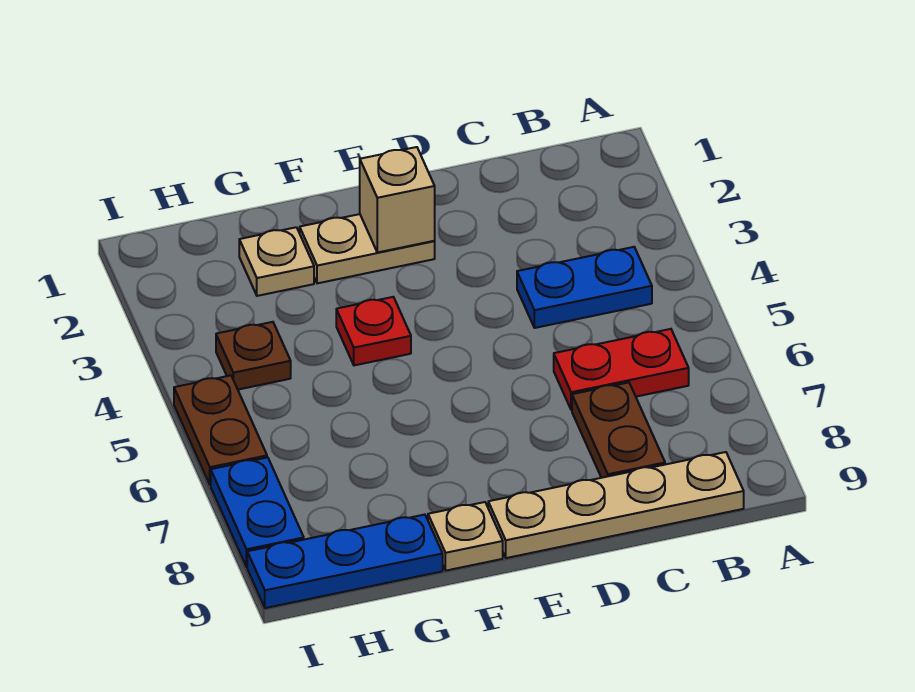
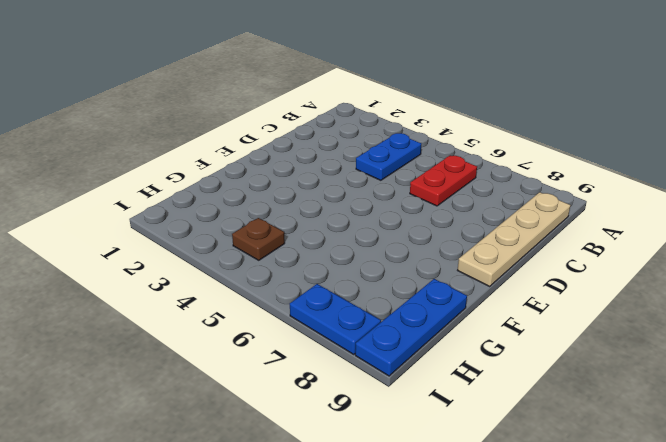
none -> brown plate C7:C8 level 1
none -> tan plate E2:F2 level 1
none -> red plate F4 level 1

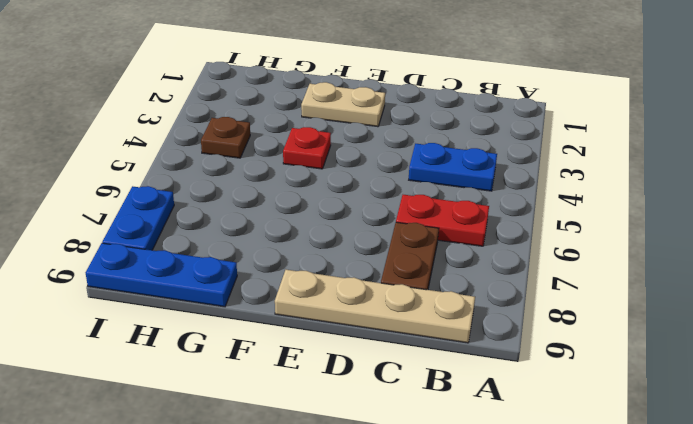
none -> tan plate F9 level 1
none -> tan plate G2 level 1
none -> brown plate I5:I6 level 1

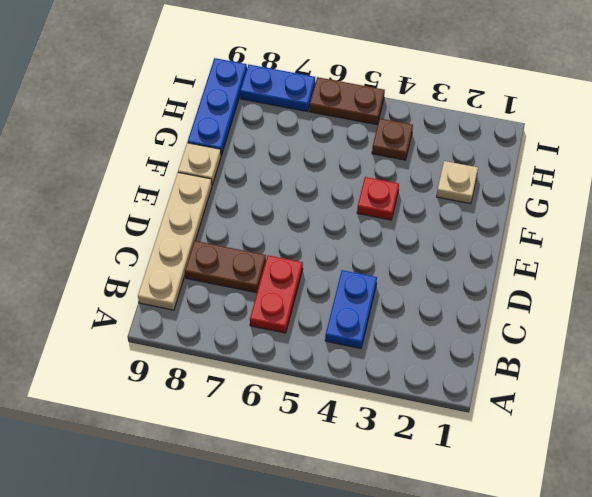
none -> tan plate E2:F2 level 1
none -> tan brick E2 level 2

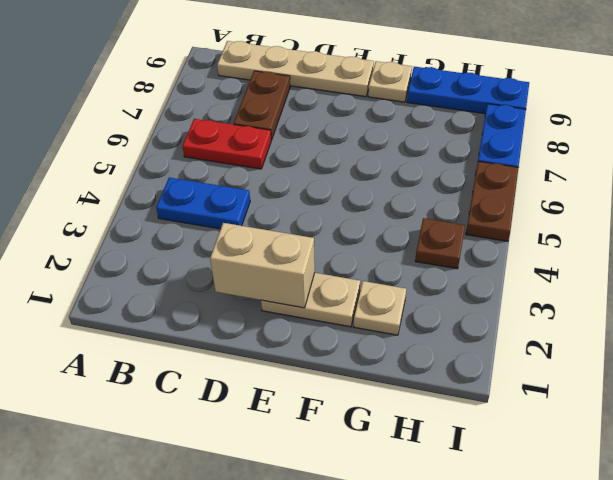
tan brick D2:E2 level 2 -> tan brick E2 level 2
none -> red plate F4 level 1

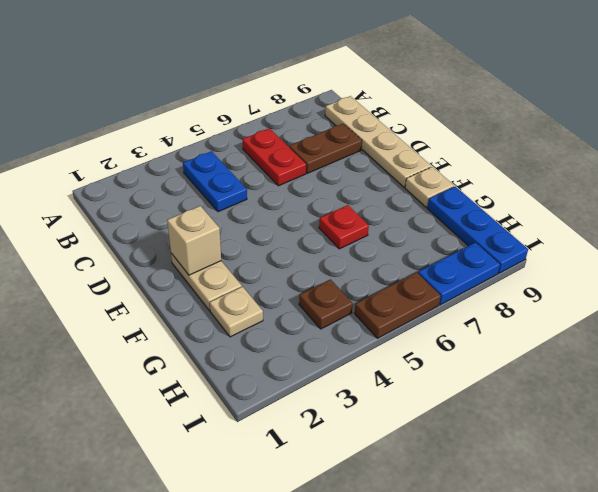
red plate F6 level 1 -> red plate F4 level 1

